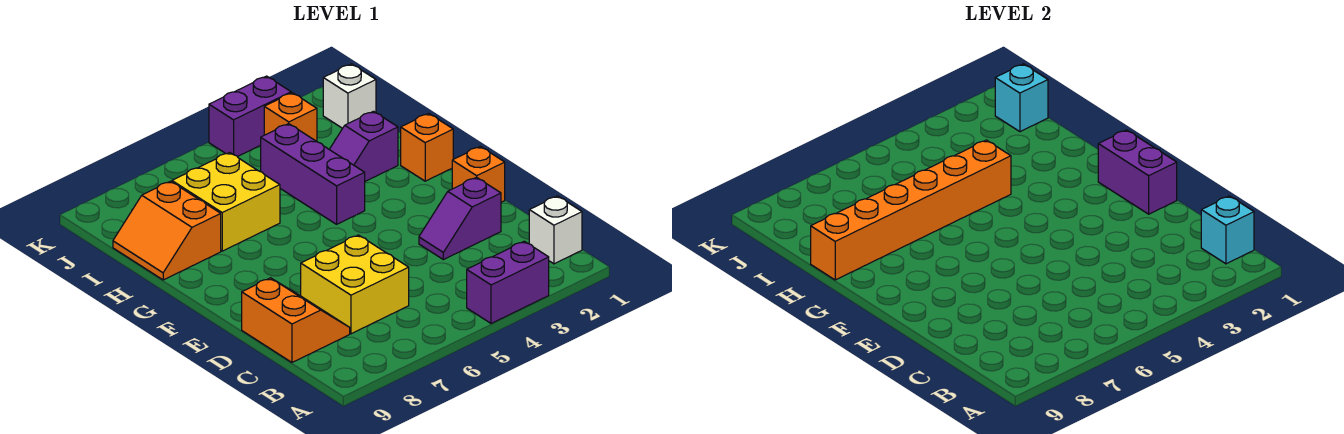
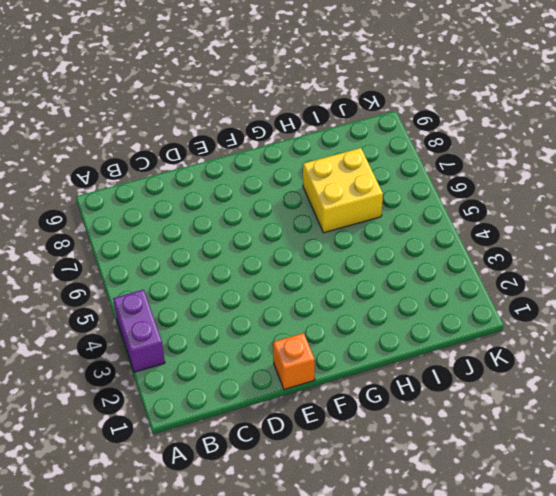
none -> white brick B1 level 1
none -> yellow brick C6:D7 level 1
none -> orange slope C8:D9 level 1 top 9

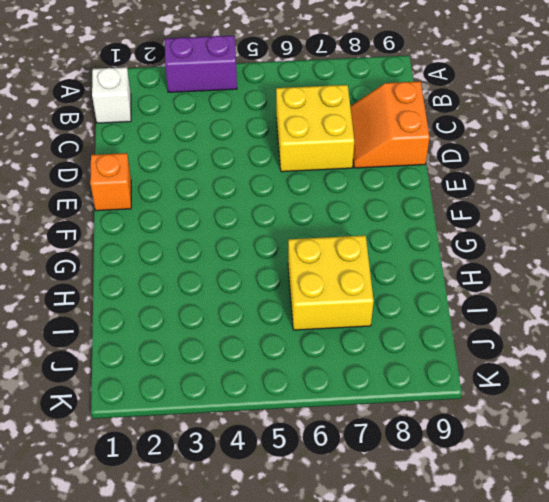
none -> purple slope D2:D3 level 1 top 2
none -> orange brick G1 level 1
none -> purple brick G4:I4 level 1

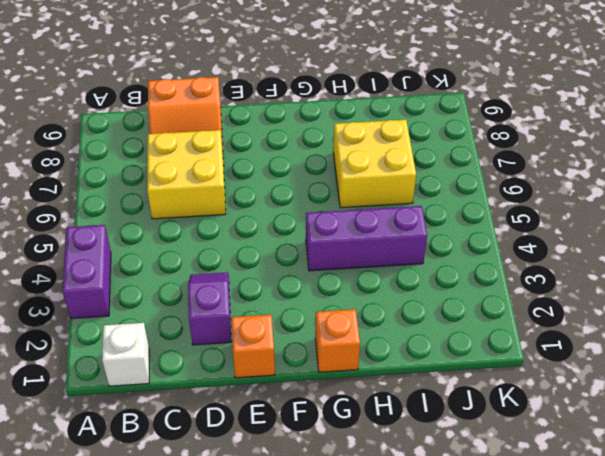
none -> purple slope H2:H3 level 1 top 2
none -> orange slope H8:I9 level 1 top 8
none -> white brick J1 level 1

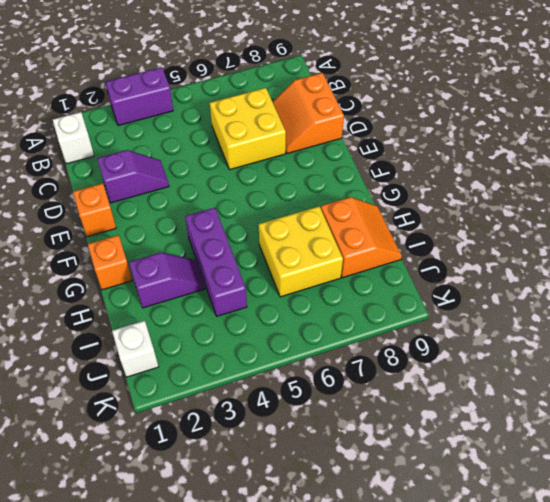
none -> orange brick J3 level 1
none -> purple brick K3:K4 level 1
none -> cyan brick B1 level 2

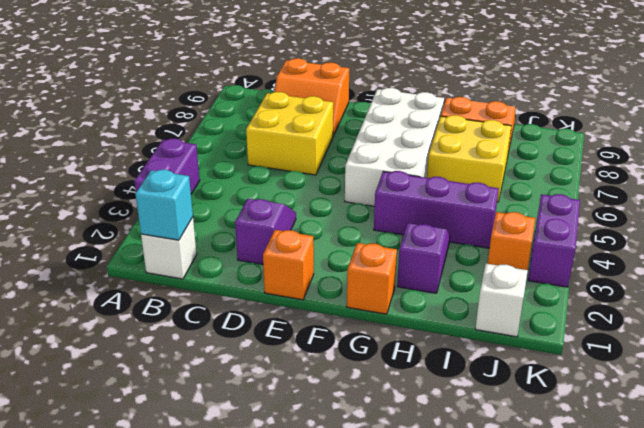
white brick F5:G8 level 1 -> none
none -> purple brick E1:F1 level 2
none -> orange brick H4:H9 level 2
none -> cyan brick J1 level 2

